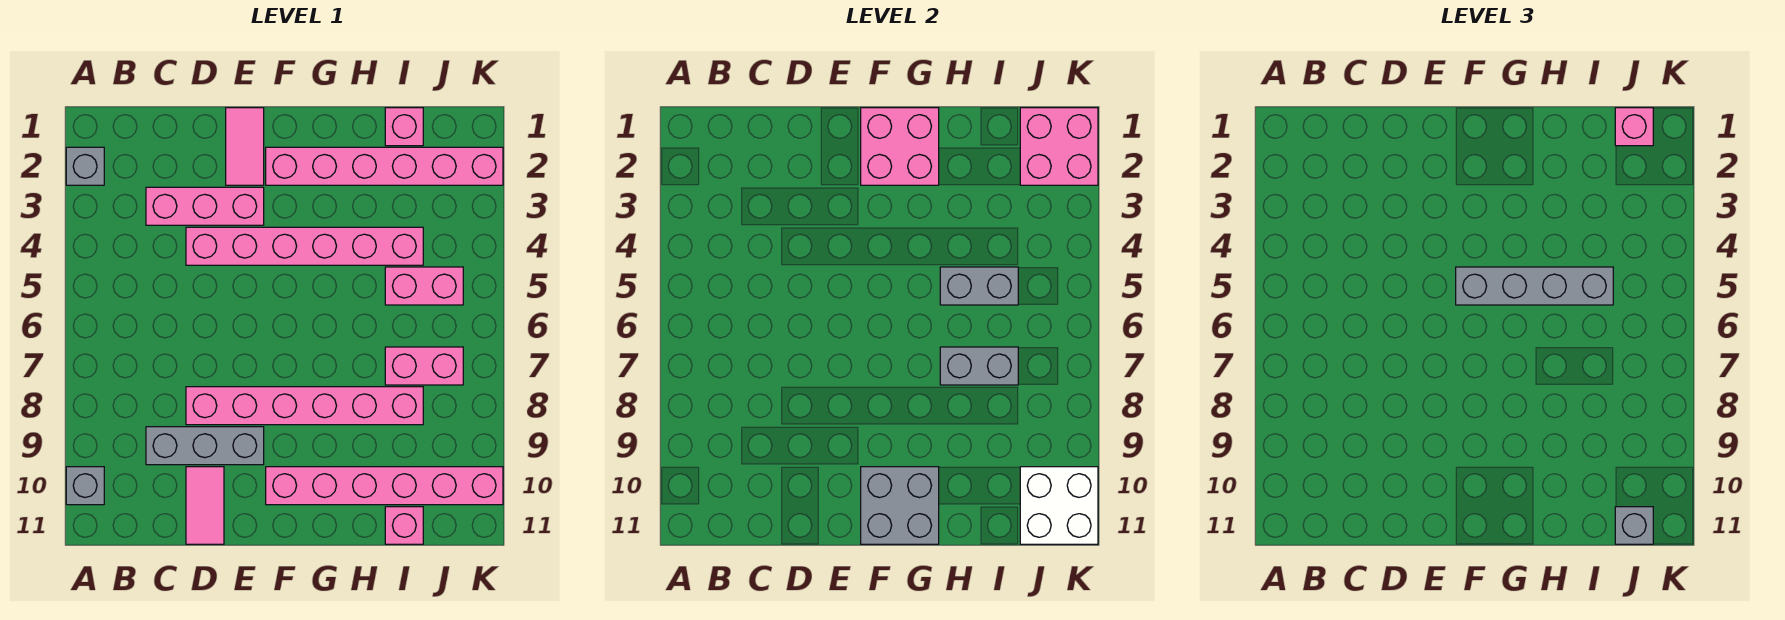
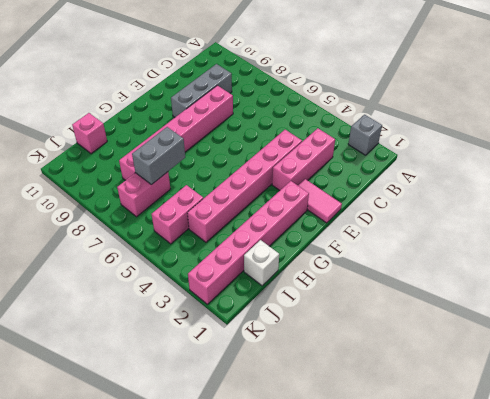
white brick I1 level 1 -> pink brick I1 level 1
none -> grey brick A10 level 1
none -> pink tile D10:D11 level 1
none -> pink brick F10:K10 level 1

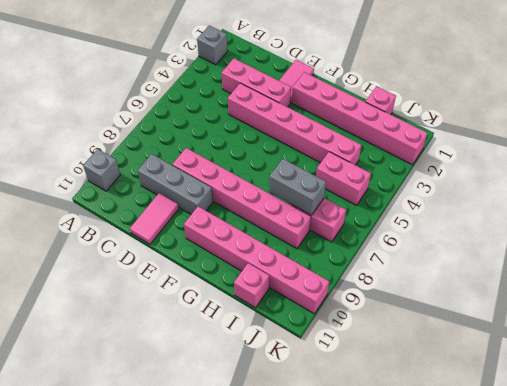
none -> pink brick F1:G2 level 2
none -> grey brick F10:G11 level 2
none -> grey brick H5:I5 level 2

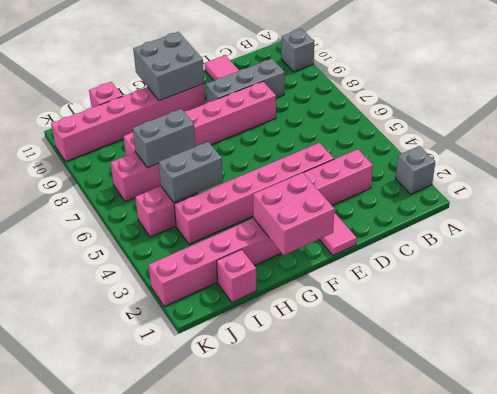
none -> pink brick J1:K2 level 2
none -> white brick J10:K11 level 2
none -> grey brick F5:I5 level 3

